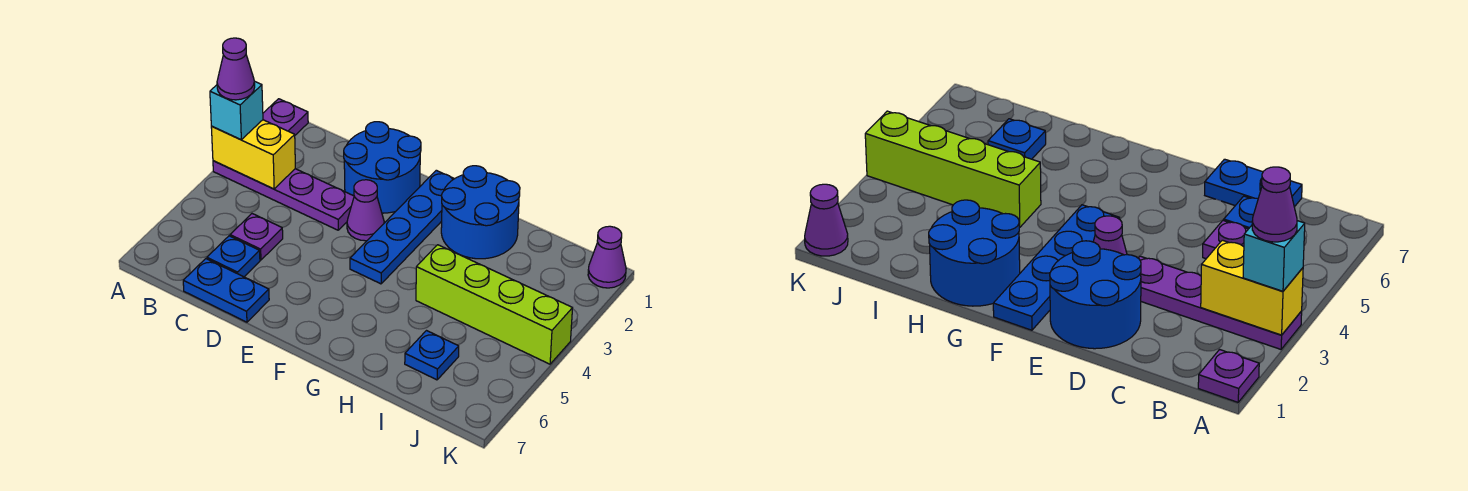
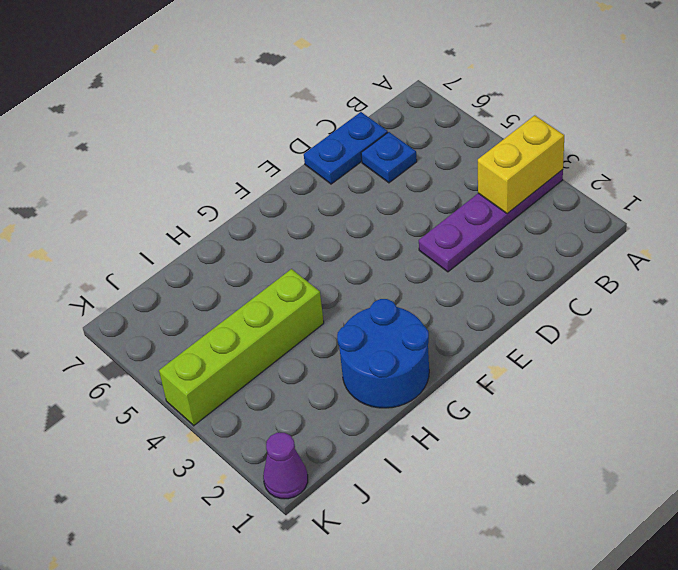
none -> purple plate A1 level 1
none -> purple plate C5 level 1
none -> blue round brick D1:E2 level 1

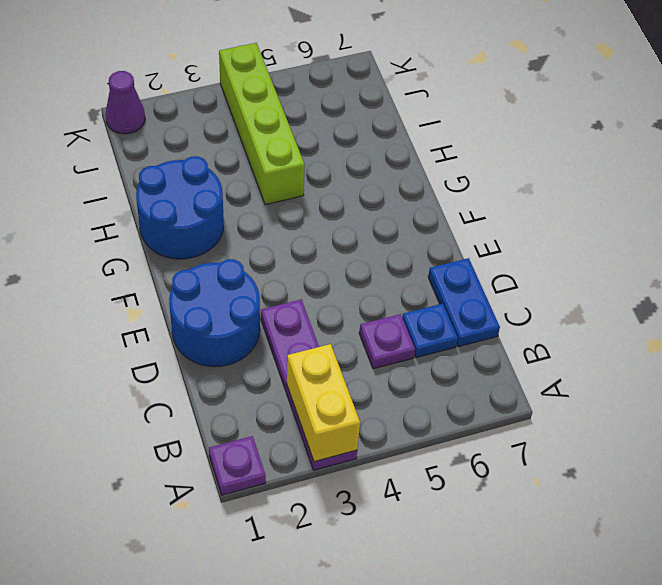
none -> purple cone E3 level 1
none -> blue plate F1:F4 level 1
none -> blue plate I6 level 1

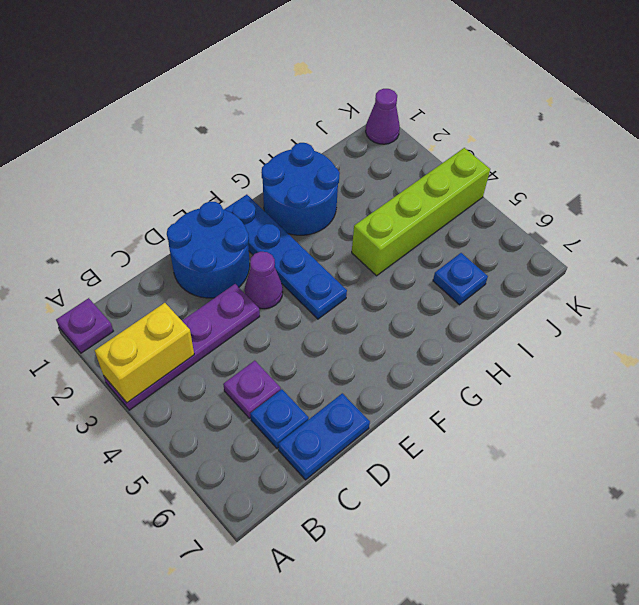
none -> cyan brick A3 level 3
none -> purple cone A3 level 4

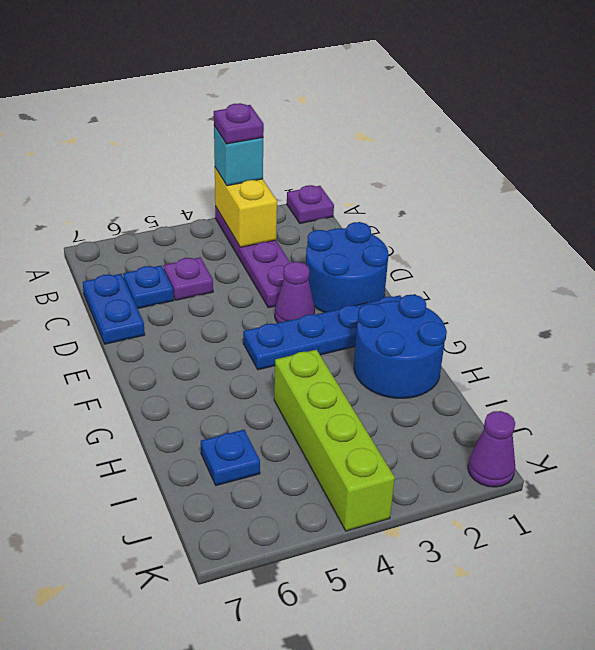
purple plate A3 level 4 -> purple cone A3 level 4

